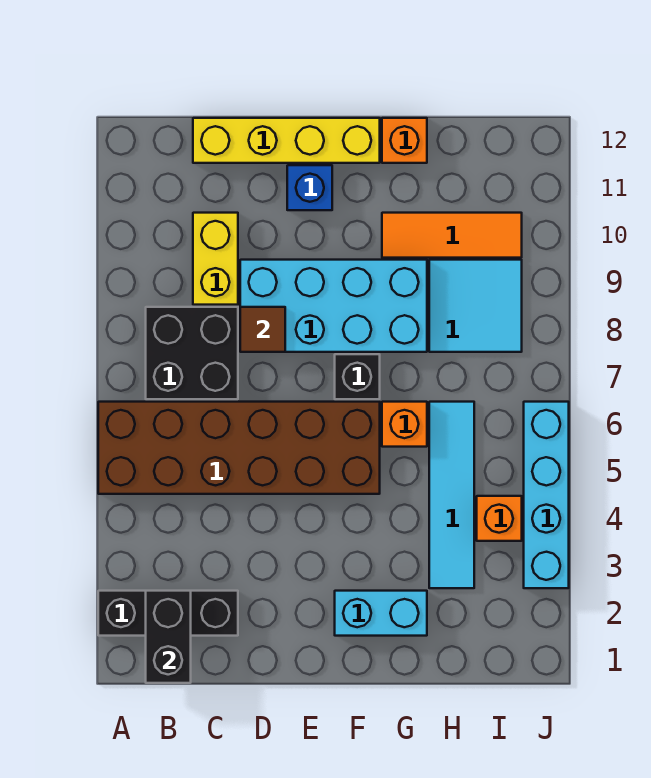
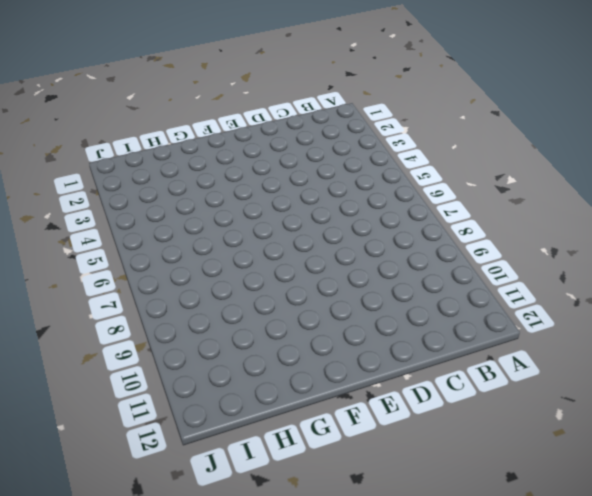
none -> black brick A2:C2 level 1
none -> brown brick A5:F6 level 1
none -> black brick B7:C8 level 1

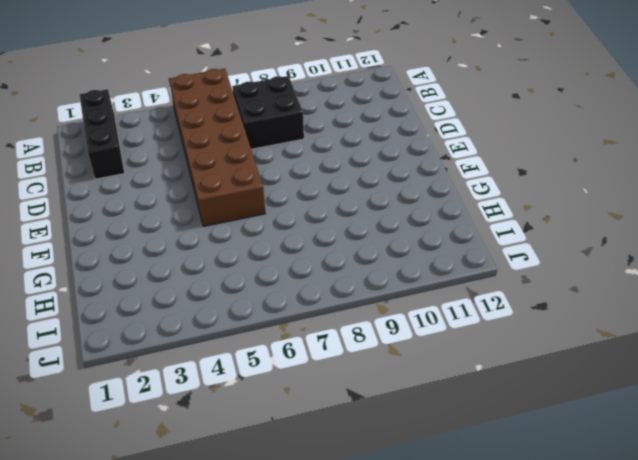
none -> yellow brick C9:C10 level 1
none -> yellow brick C12:F12 level 1
none -> cyan brick D8:G9 level 1

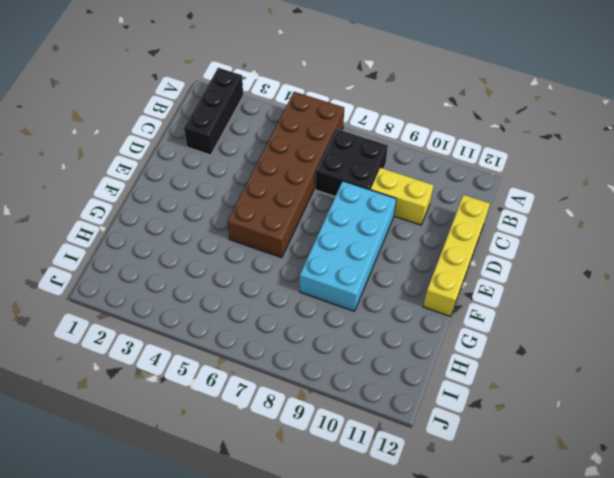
none -> blue brick E11 level 1
none -> cyan brick F2:G2 level 1
none -> black brick F7 level 1

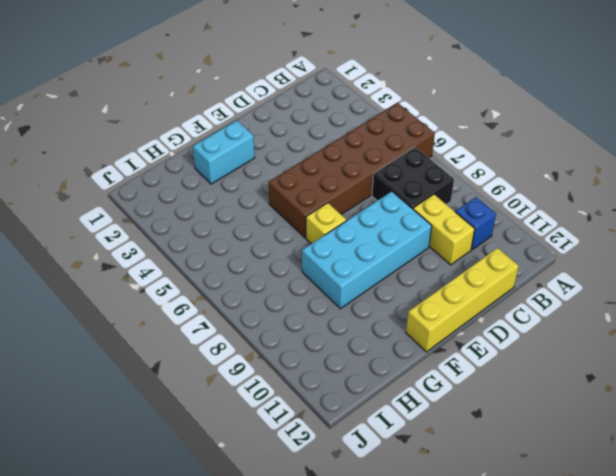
blue brick B10 level 1 -> blue brick E11 level 1
yellow brick F7 level 1 -> black brick F7 level 1
none -> black brick A2:C2 level 1
none -> orange brick G6 level 1
none -> orange tile G10:I10 level 1

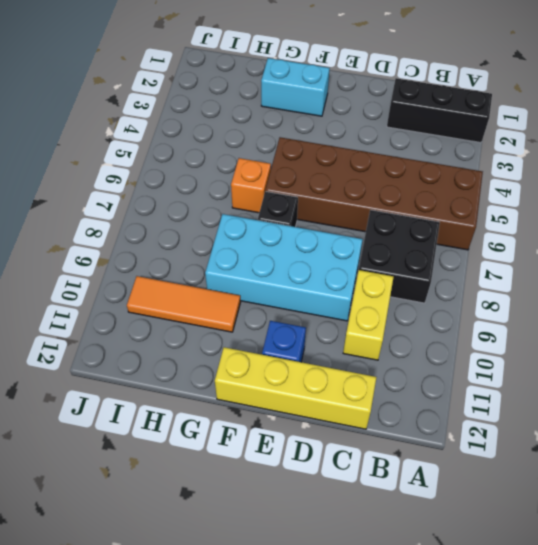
none -> orange brick G12 level 1
none -> cyan tile H3:H6 level 1
none -> cyan tile H8:I9 level 1

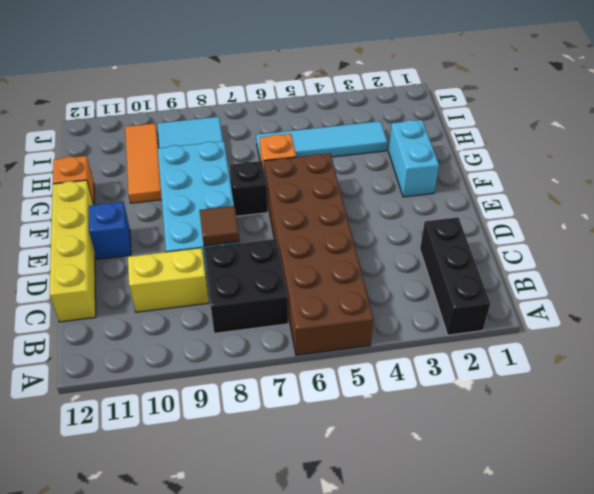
none -> orange brick I4 level 1
none -> cyan brick J3:J6 level 1
none -> black brick B1:B2 level 2

